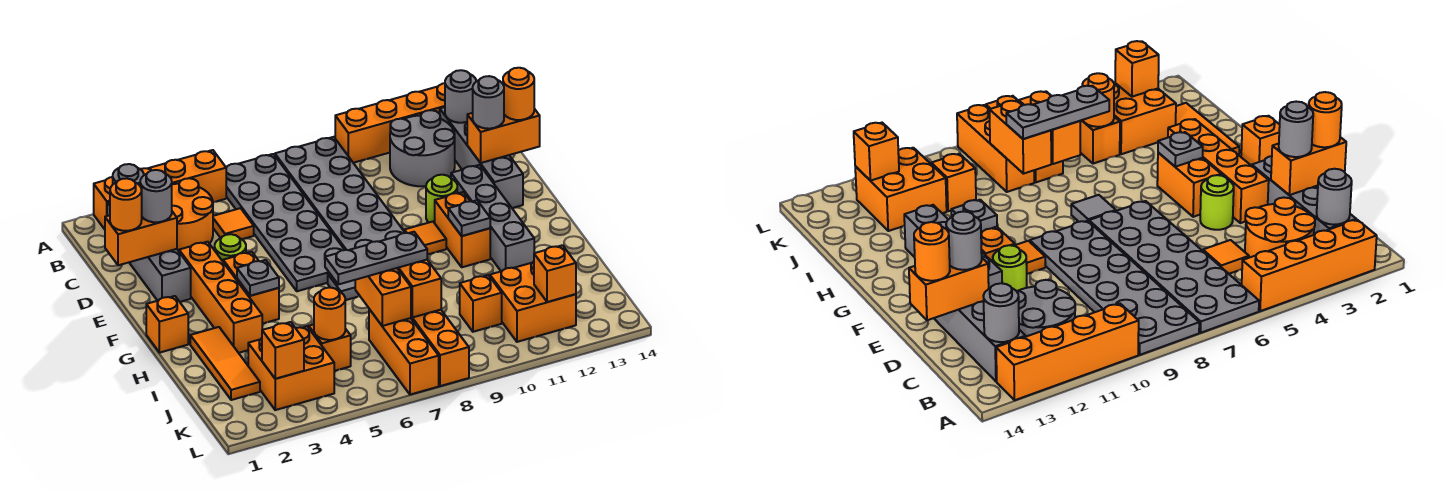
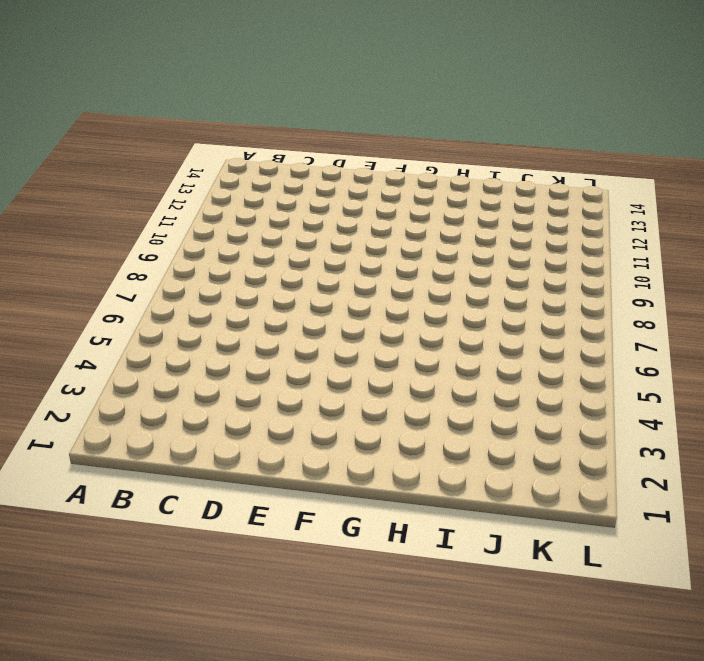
none -> orange brick A2:A5 level 1
none -> grey plate A6:F7 level 1
none -> grey plate A8:F9 level 1
none -> orange brick A10:A13 level 1

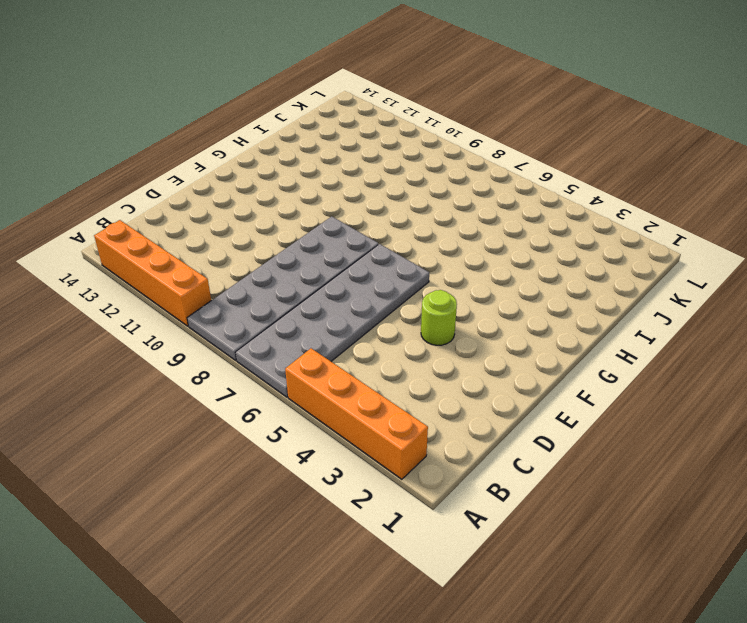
none -> grey brick B2:E2 level 1
none -> orange round brick B3:C4 level 1
none -> grey round brick B11:C12 level 1
none -> grey brick B13:E13 level 1

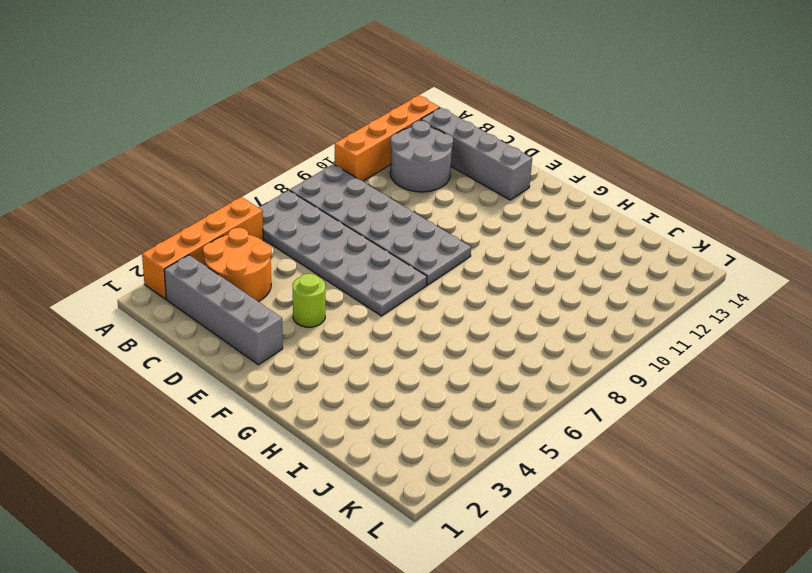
none -> orange tile C5 level 1
none -> orange brick E3:H3 level 1
none -> lime round brick E11 level 1
none -> grey brick E12:H12 level 1

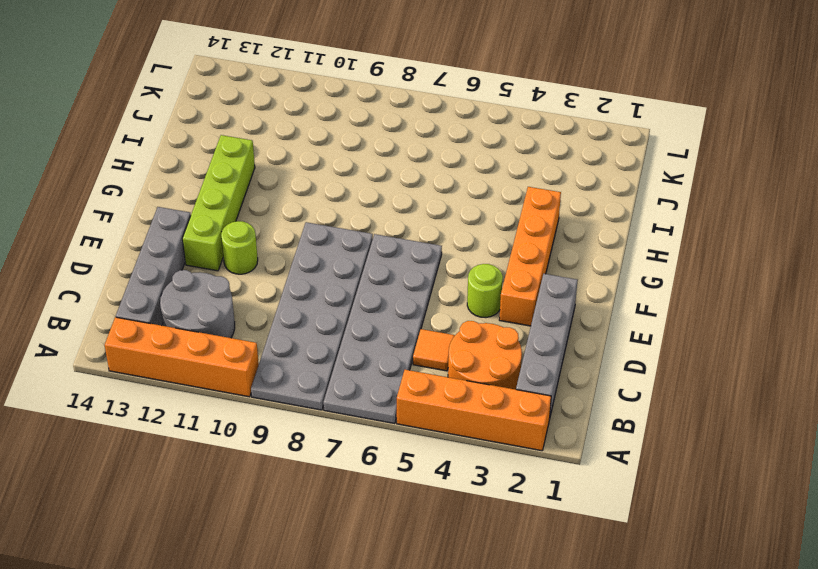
lime brick E12:H12 level 1 -> grey brick E12:H12 level 1
none -> orange brick F4:G4 level 1
none -> orange tile F10 level 1
none -> orange brick F11:G11 level 1
none -> orange brick G1 level 1

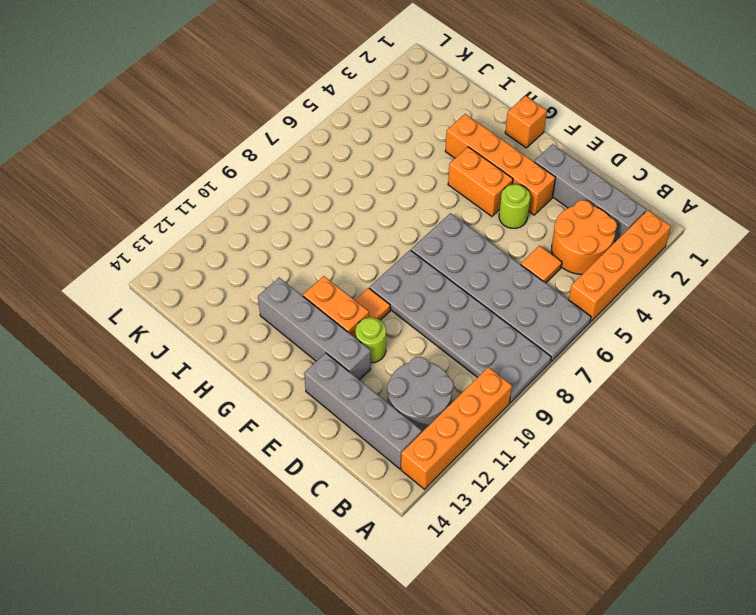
none -> grey tile G7 level 1
none -> orange tile H2:J2 level 1
none -> orange brick J3:K4 level 1
none -> orange brick J5 level 1

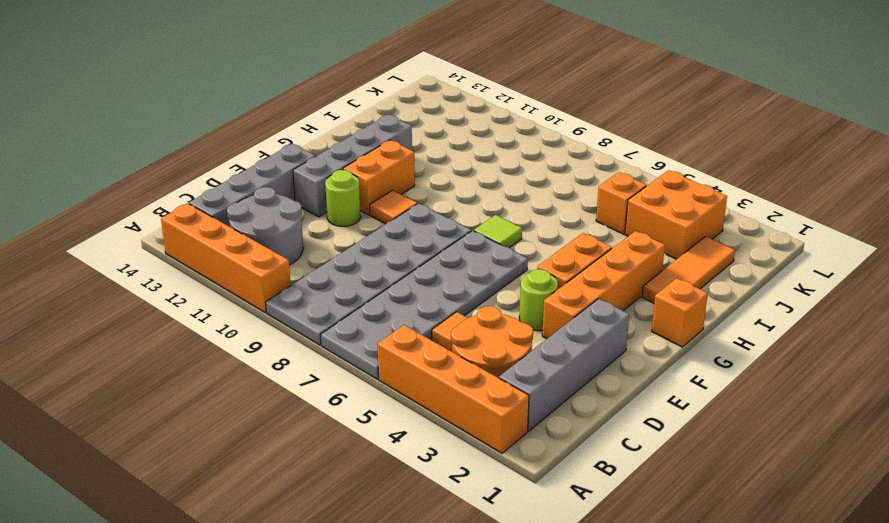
lime tile G7 level 1 -> grey tile G7 level 1
none -> orange brick J7:L7 level 1
none -> orange brick J8:L8 level 1
none -> orange brick J10 level 1
none -> orange brick J11:K12 level 1

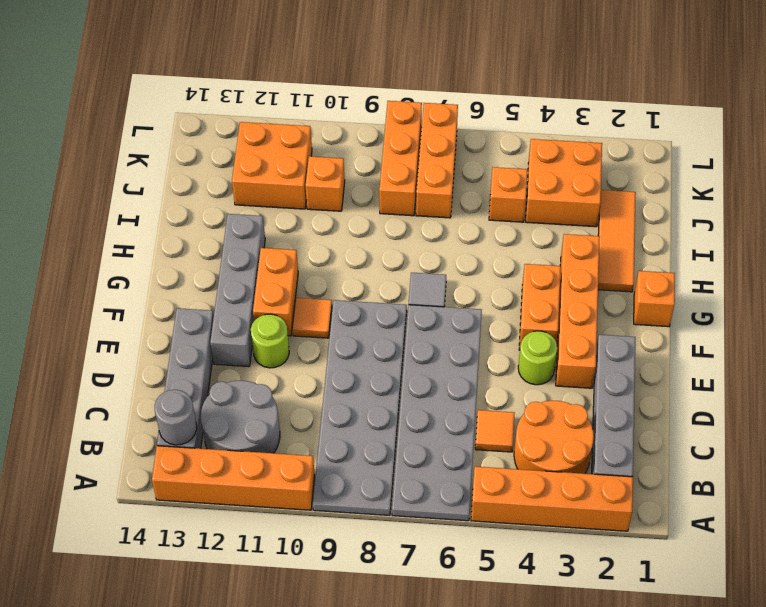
none -> grey round brick B2 level 2
none -> orange brick D1:D2 level 2
none -> orange brick D13:D14 level 2
none -> grey plate G4 level 2

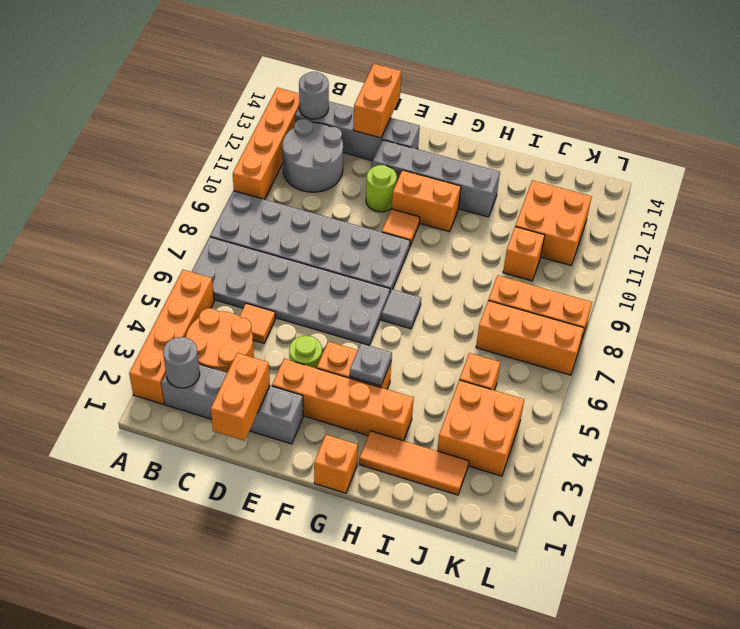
none -> grey plate G11 level 2
none -> orange brick I7:J7 level 2
none -> orange brick I8:J8 level 2
none -> orange round brick J5 level 2

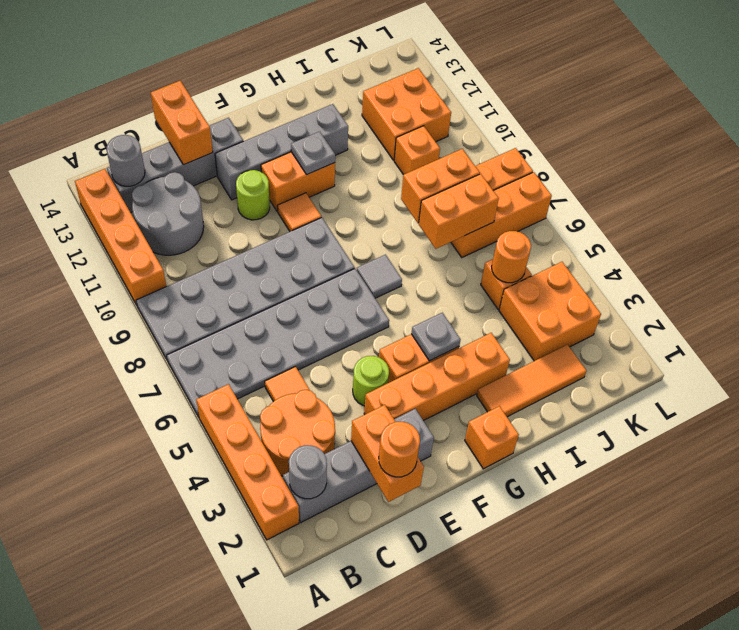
none -> orange brick K3 level 2
none -> orange brick K12 level 2
none -> grey round brick D2 level 3
none -> grey round brick D13 level 3

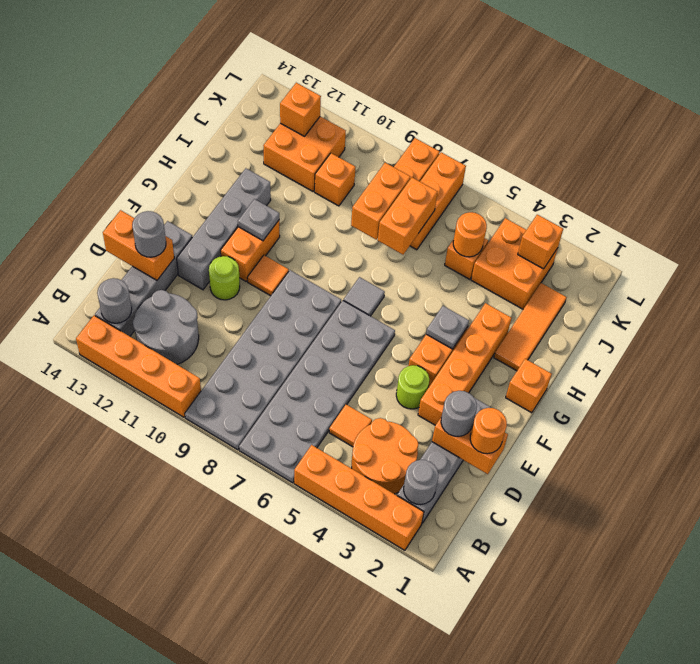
none -> orange round brick D14 level 3
none -> grey plate I6:I8 level 3

